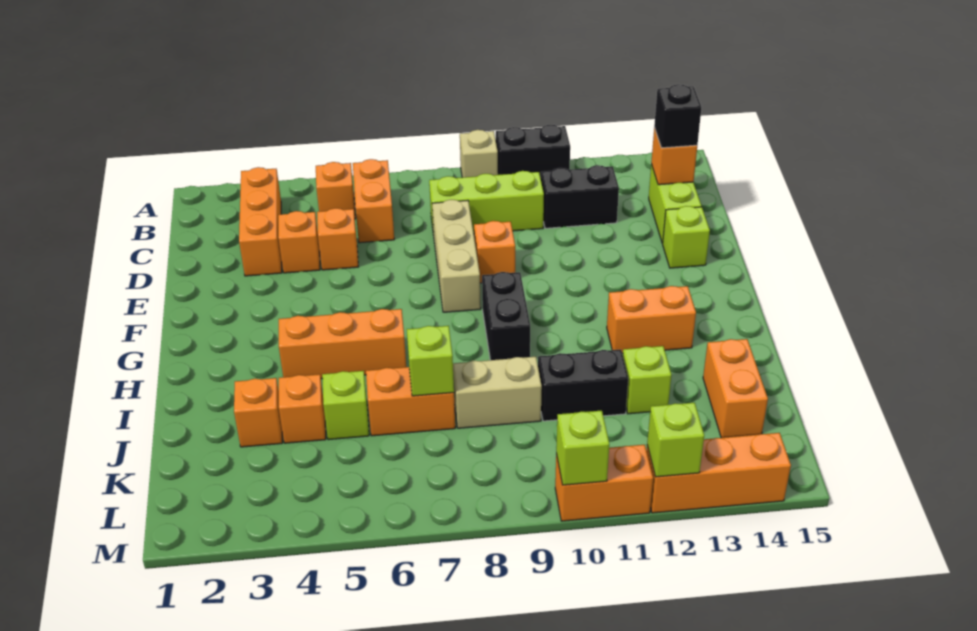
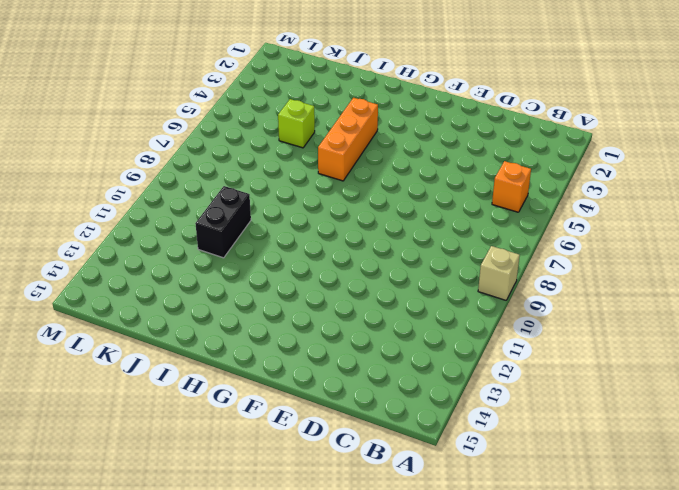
none -> black brick A10:A11 level 1
none -> orange brick B3:D3 level 1
none -> orange brick B6:C6 level 1
none -> lime brick C8:C10 level 1

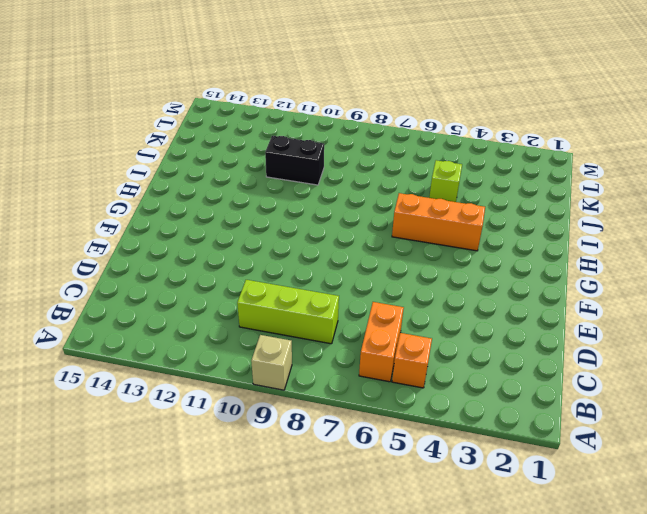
none -> black brick A10:A11 level 1
none -> orange brick B3:D3 level 1
none -> black brick C11:C12 level 1
none -> lime brick C14:D14 level 1

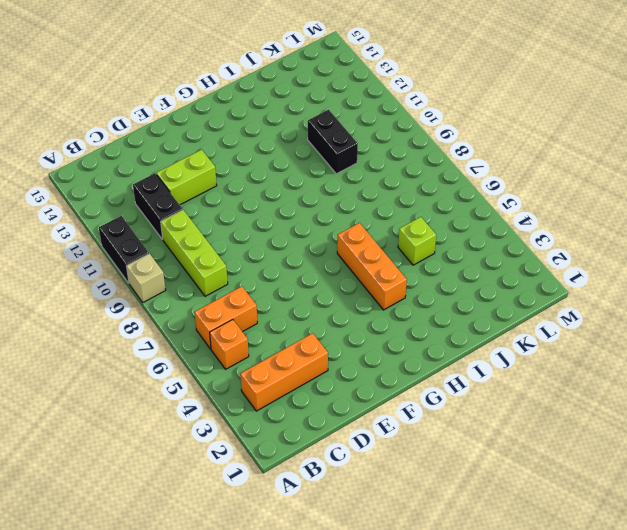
lime brick D12:E12 level 1 -> lime brick C14:D14 level 1
none -> orange brick D4 level 1
none -> orange brick D5 level 1
none -> tan brick D8:F8 level 1
none -> orange brick E9 level 1

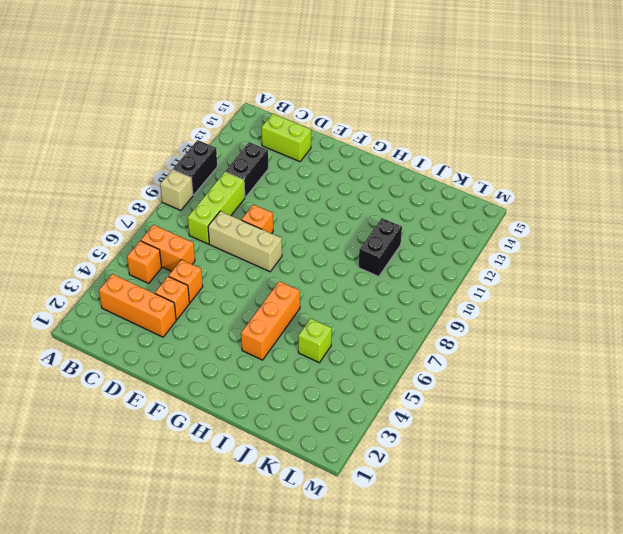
none -> lime brick E14 level 1
none -> black brick G9:H9 level 1
none -> orange brick H12:H13 level 1
none -> orange brick J3 level 1

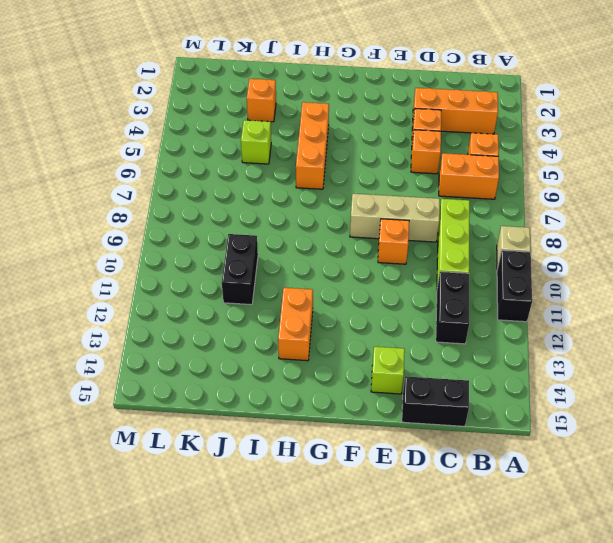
black brick C15:D15 level 1 -> black brick G9:H9 level 1
none -> lime brick C14:D14 level 1
none -> orange brick J4 level 1
none -> orange brick J6:J7 level 1
none -> tan brick J8:J9 level 1

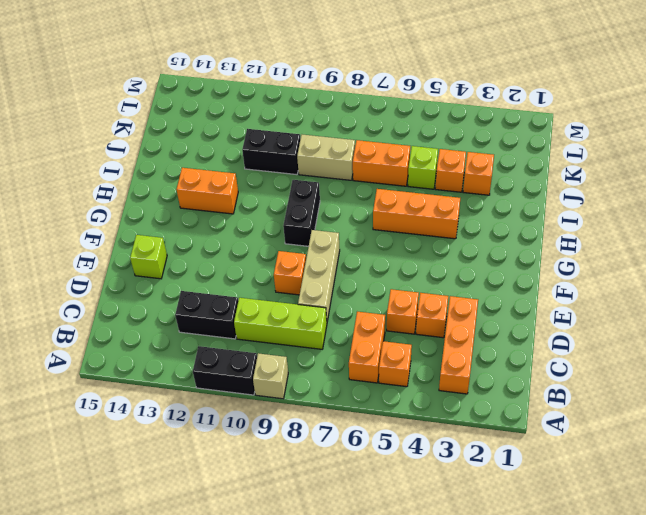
none -> lime brick C14:D14 level 1
none -> lime brick J12 level 1
none -> orange brick J14:K14 level 1
none -> orange brick M10:M11 level 1

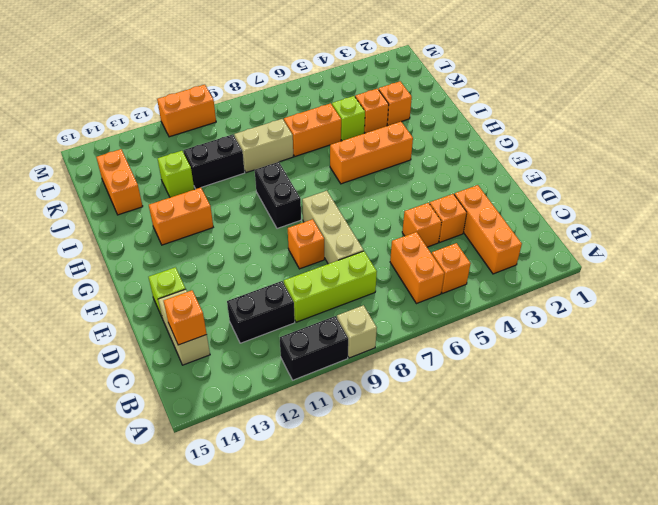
tan brick C14:D14 level 1 -> lime brick C14:D14 level 1
none -> orange brick M12:M14 level 1
none -> lime brick J7 level 2
none -> lime brick M10 level 2
none -> lime brick M12 level 2

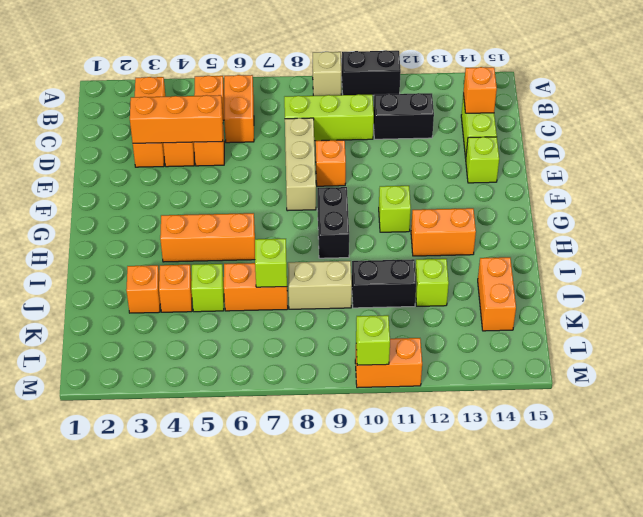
orange brick D3:D5 level 2 -> orange brick M12:M14 level 1
lime brick G11 level 1 -> lime brick M12 level 2
none -> black brick C14 level 3

